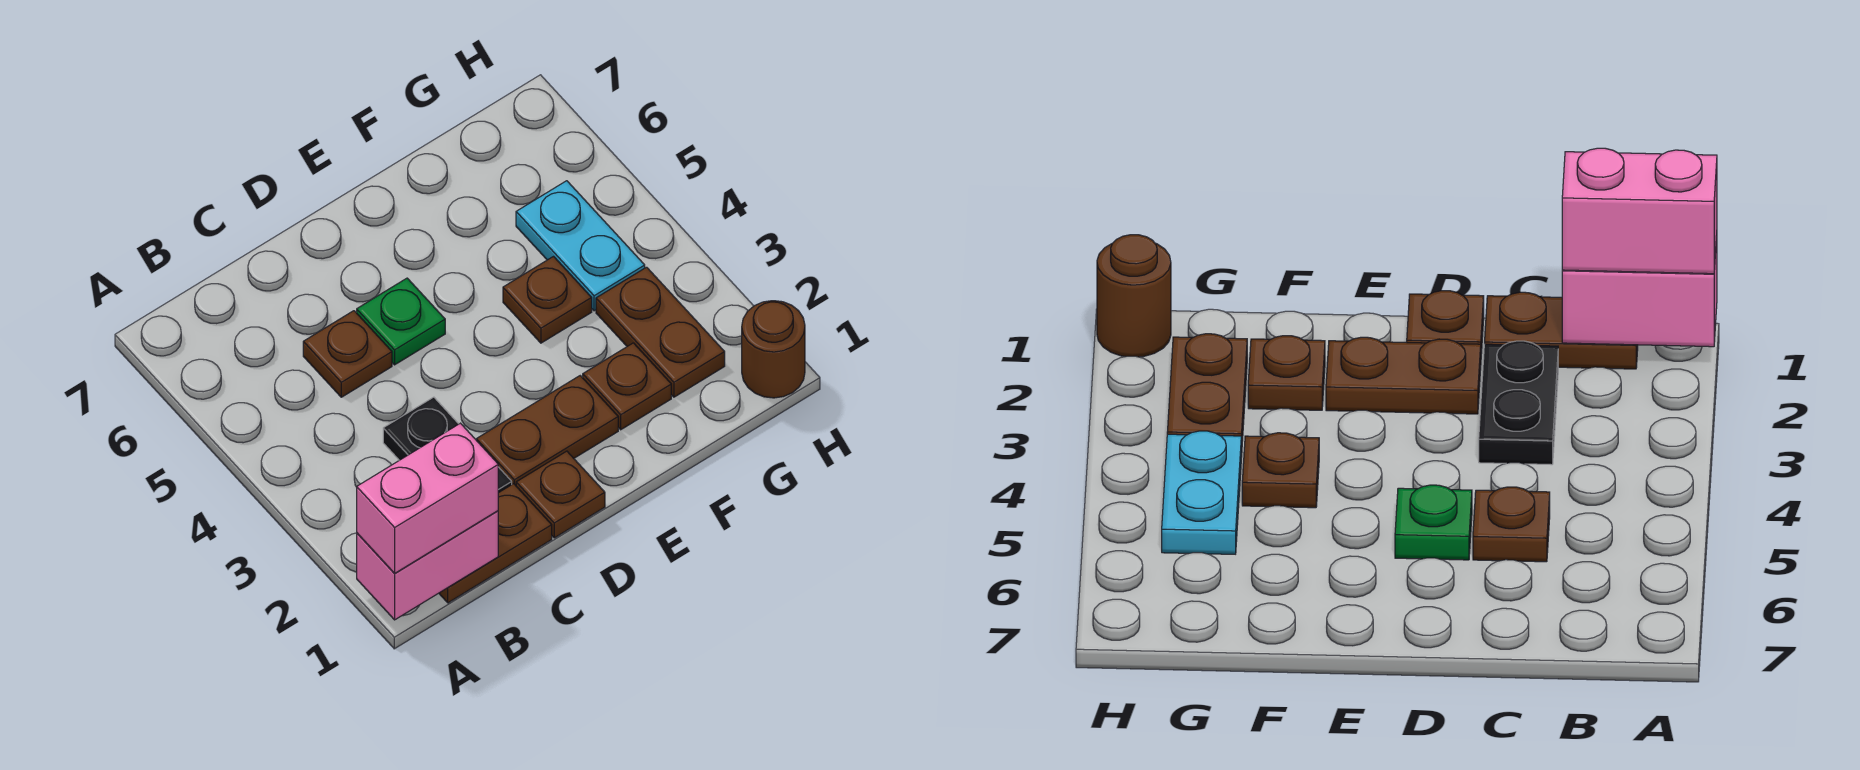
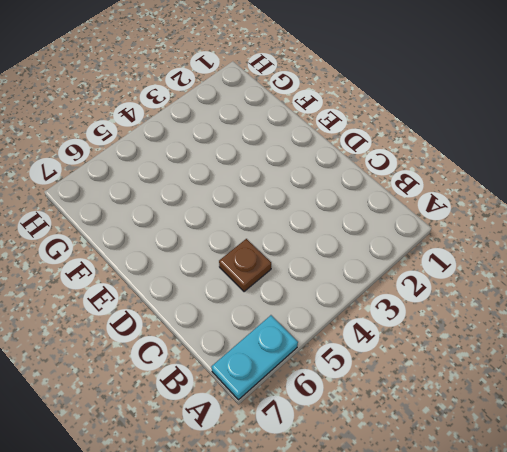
cyan plate A6:A7 level 1 -> cyan plate G4:G5 level 1
none -> brown plate B1:C1 level 1
none -> black plate C2:C3 level 1
none -> brown plate D1 level 1

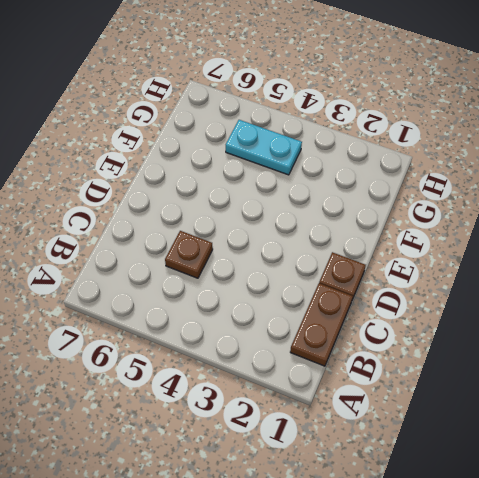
none -> black plate C2:C3 level 1
none -> brown plate D2:E2 level 1
none -> green plate D5 level 1

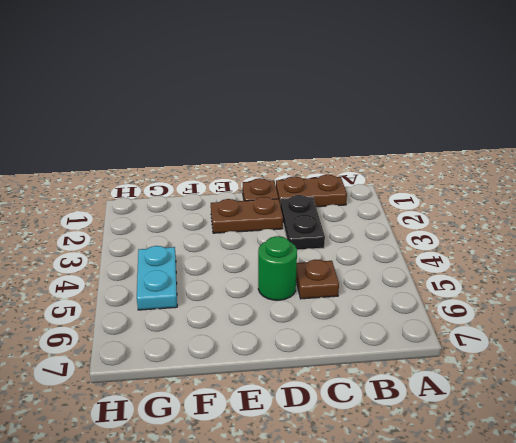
green round brick D5 level 1 -> green plate D5 level 1
none -> brown plate F2 level 1
none -> brown plate F4 level 1
none -> brown plate G2:G3 level 1

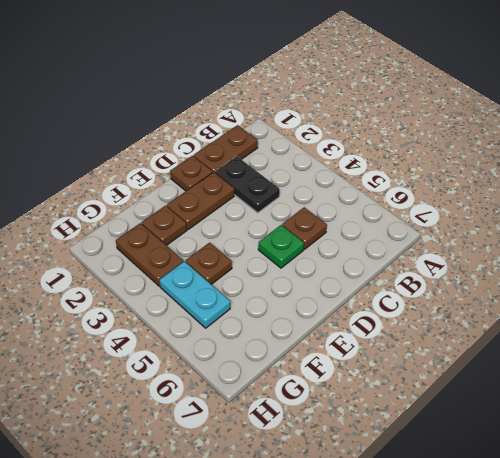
none -> brown round brick H1 level 1
none -> pink brick A1:B1 level 2
none -> pink brick A1:B1 level 3

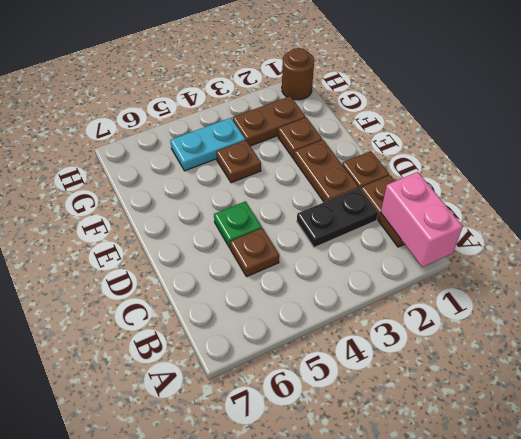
none -> pink brick A1:B1 level 3

